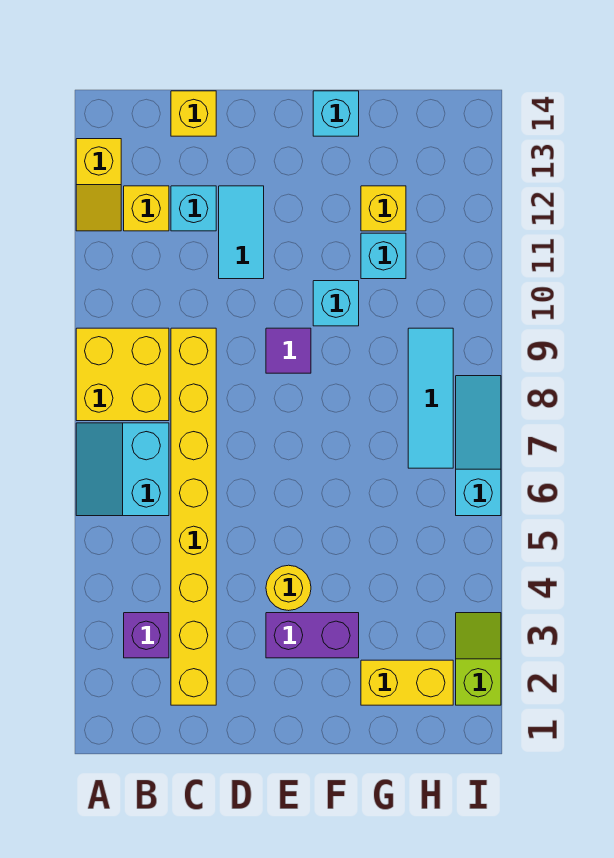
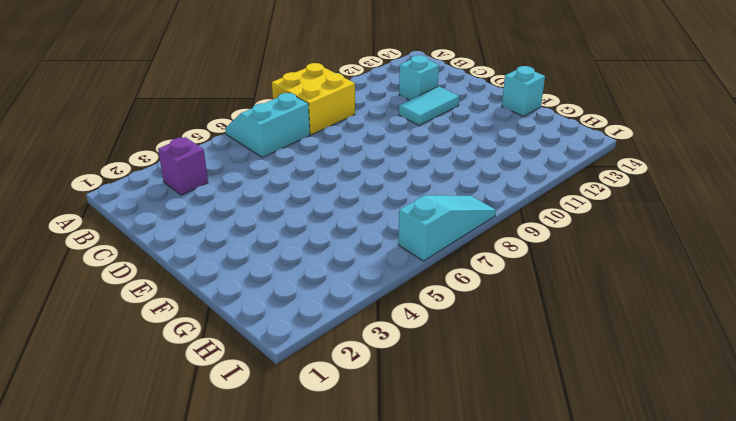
none -> yellow slope A12:A13 level 1 top 13
none -> yellow brick B12 level 1
none -> yellow brick C2:C9 level 1

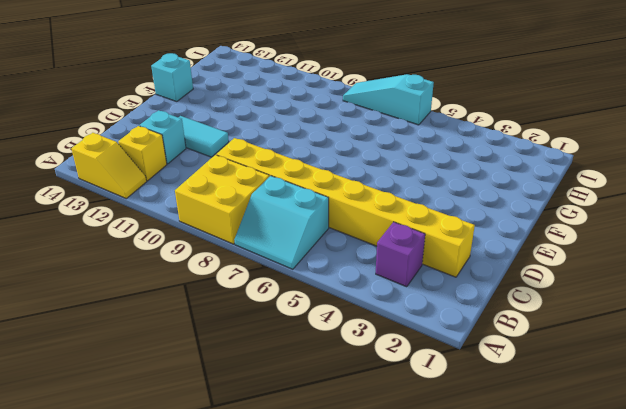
none -> yellow brick C14 level 1
none -> purple brick E3:F3 level 1
none -> yellow round brick E4 level 1

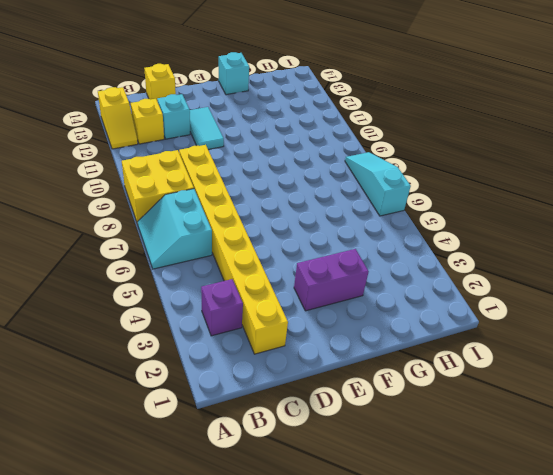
none -> yellow round brick E4 level 1
none -> purple tile E9 level 1
none -> cyan brick F10 level 1

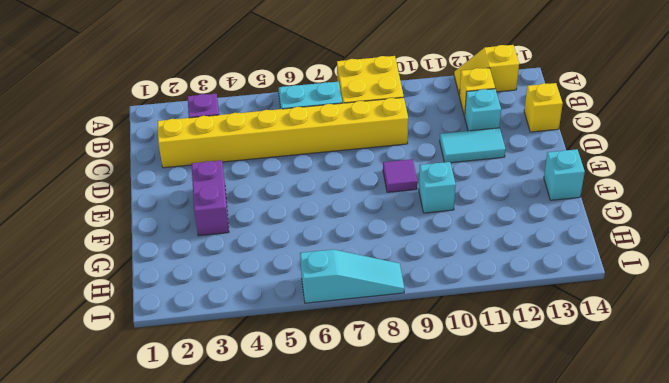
none -> yellow round brick E4 level 1
none -> yellow brick G2:H2 level 1
none -> cyan brick G11 level 1

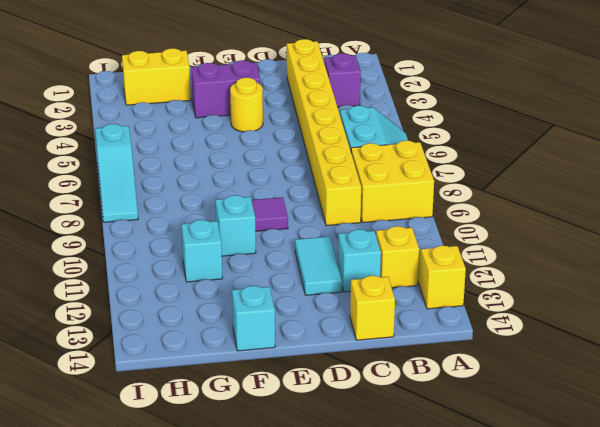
none -> yellow brick G12 level 1
none -> cyan tile H7:H9 level 1
none -> lime slope I2:I3 level 1 top 2

